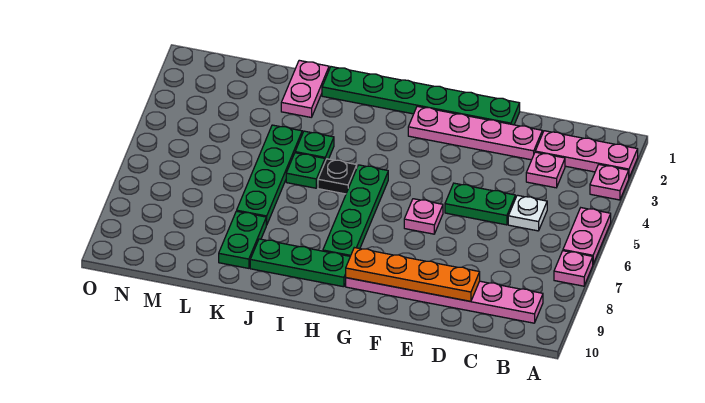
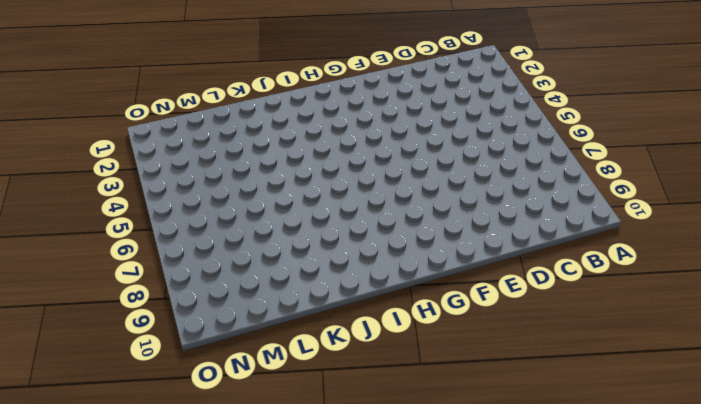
none -> pink plate A2:C2 level 1
none -> pink plate A3 level 1
none -> pink plate A5:A6 level 1

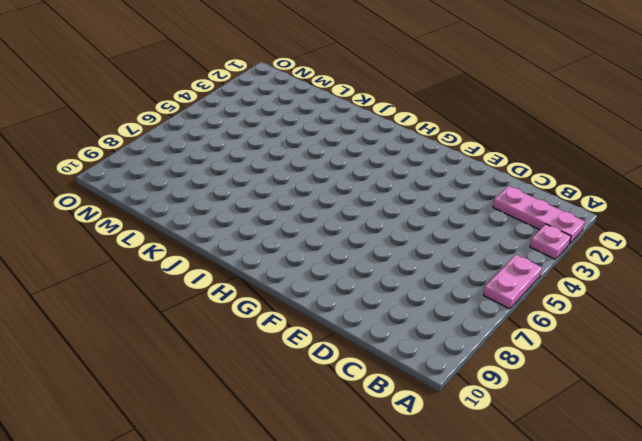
none -> pink plate A7 level 1
none -> pink plate B9:G9 level 1
none -> pink plate C3 level 1

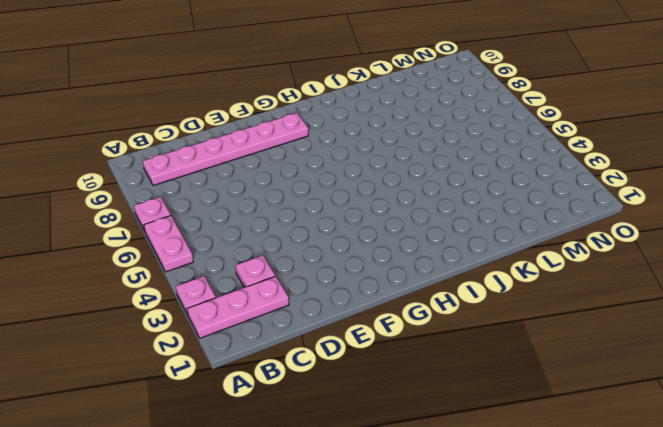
none -> white plate C5 level 1
none -> pink plate D2:G2 level 1
none -> green plate D5:E5 level 1

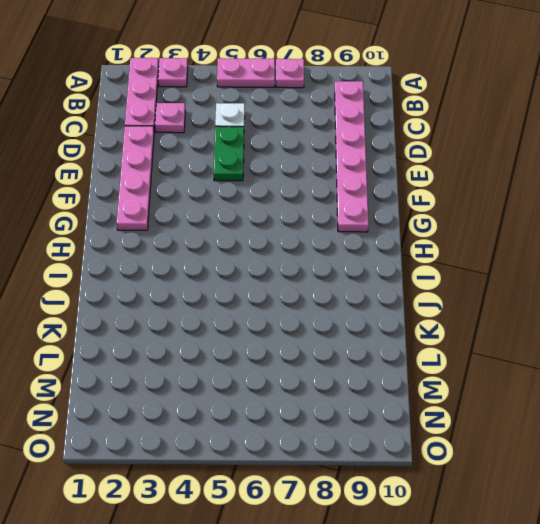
none -> green plate E1:J1 level 1
none -> pink plate F6 level 1
none -> green plate H5:H8 level 1

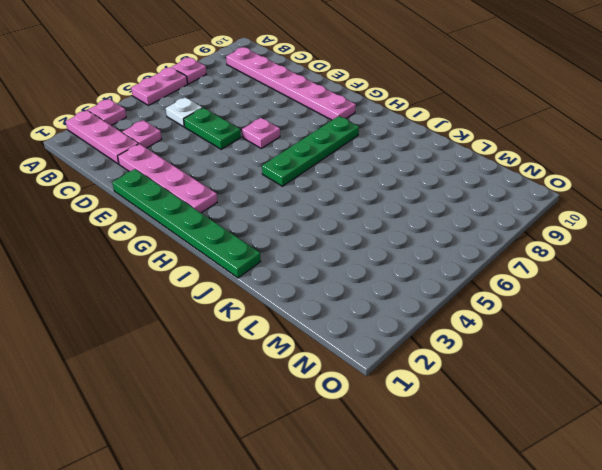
none -> green plate H9:J9 level 1
none -> black plate I5 level 1
none -> green plate J4 level 1

